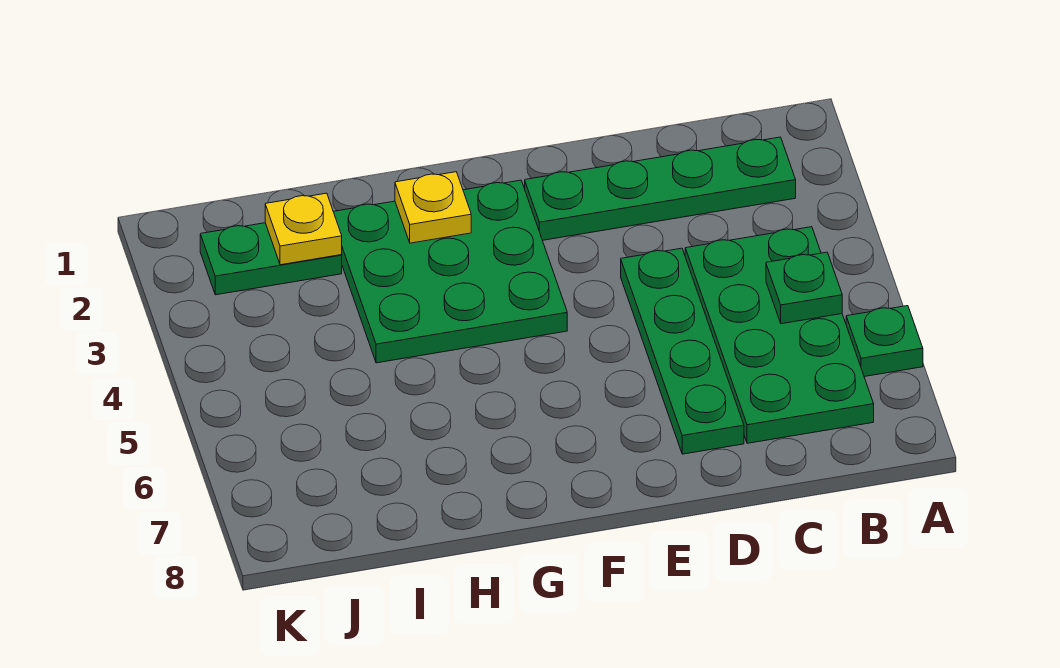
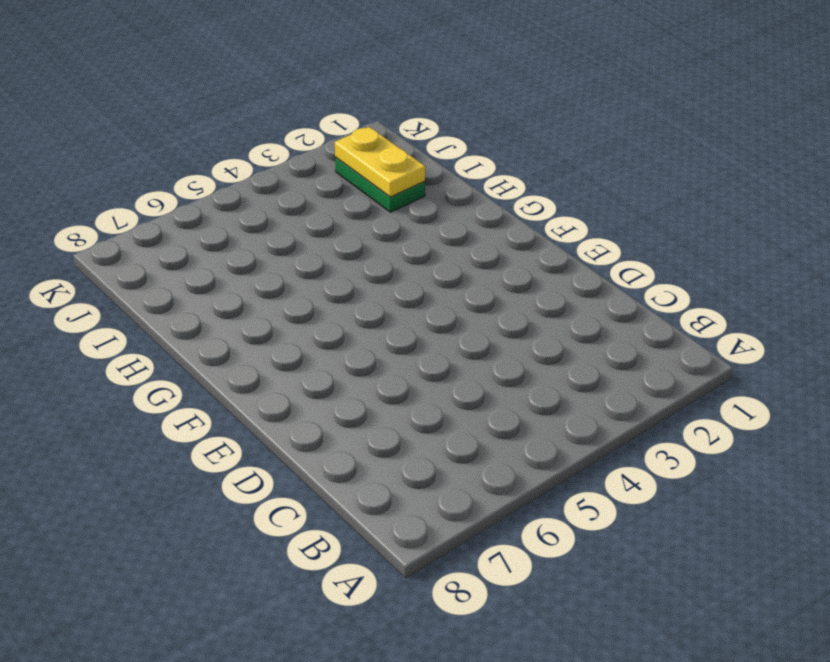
yellow plate I2:J2 level 2 -> yellow plate I2 level 2
none -> green plate A6 level 1
none -> green plate B2:E2 level 1

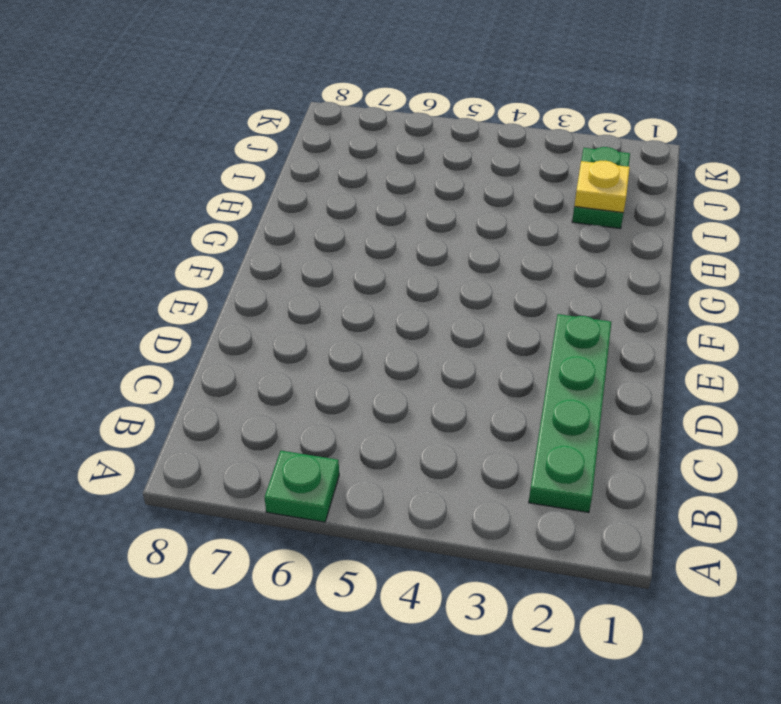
none -> green plate B4:C7 level 1
none -> green plate D4:D7 level 1

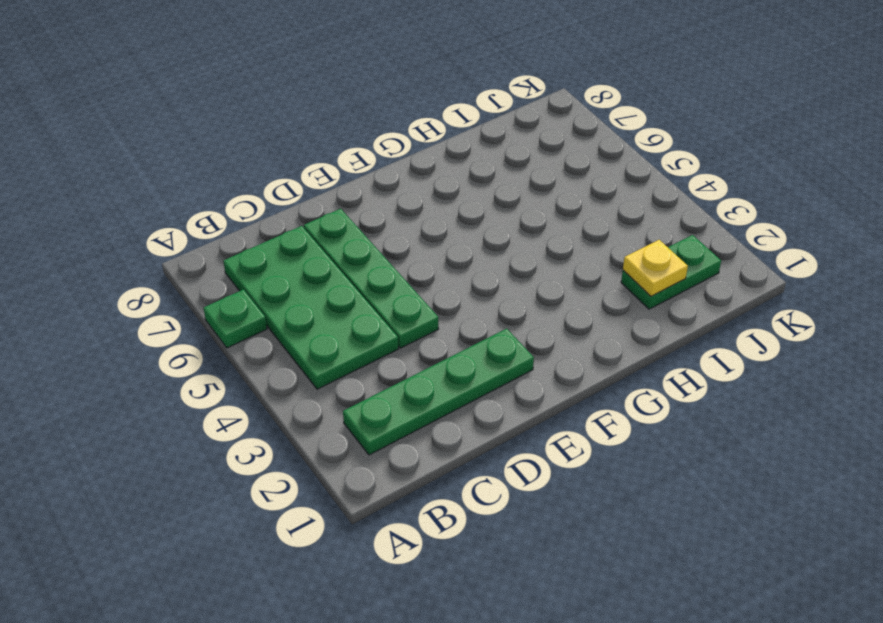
none -> green plate F2:H4 level 1
none -> green plate B5 level 2

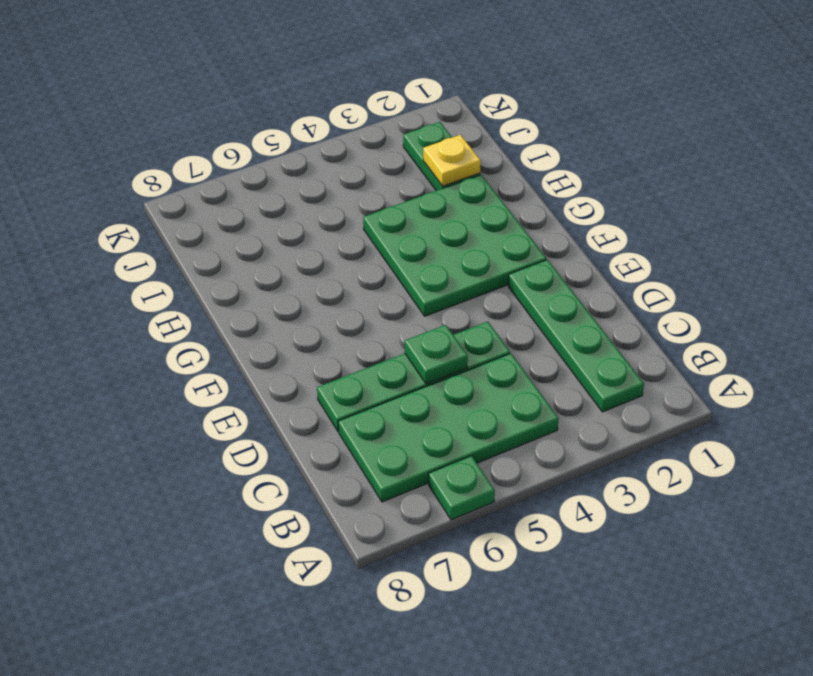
green plate D5 level 2 -> green plate B5 level 2
none -> yellow plate G2 level 2

